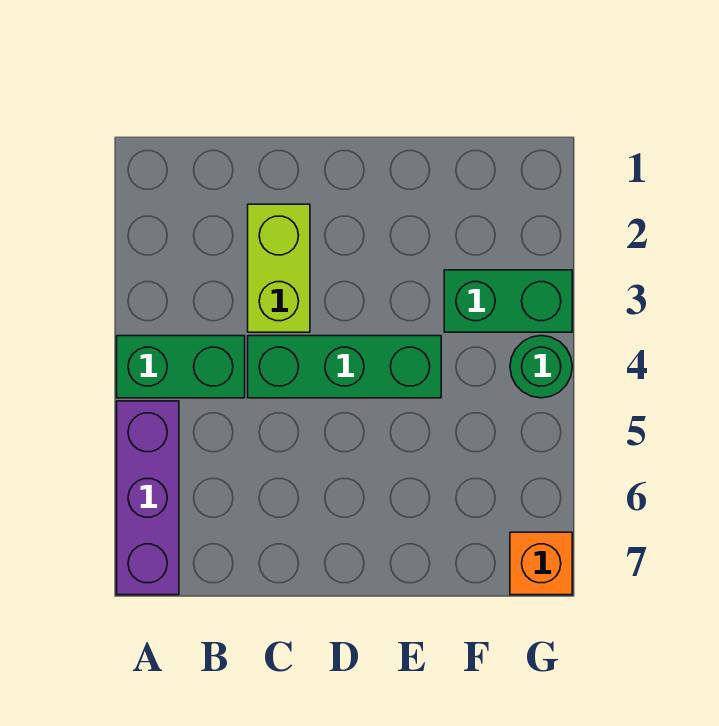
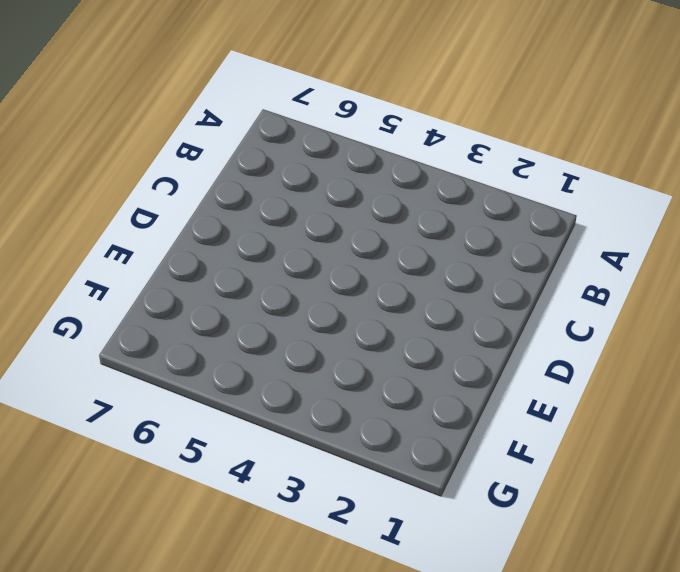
none -> green brick A4:B4 level 1
none -> purple brick A5:A7 level 1

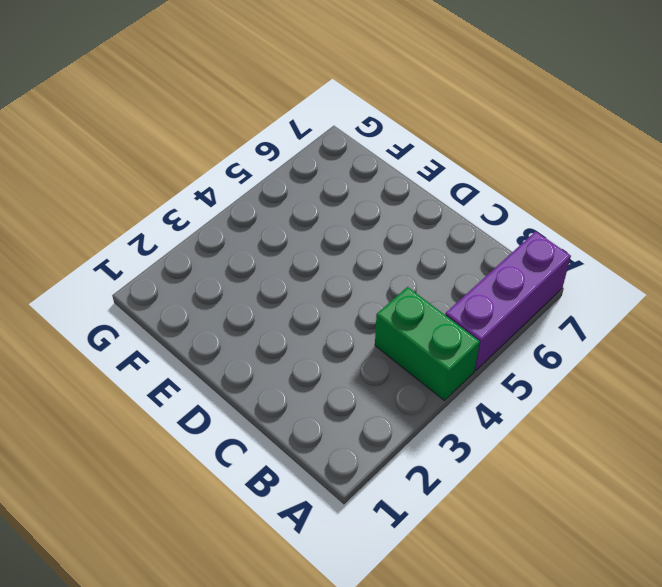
none -> lime brick C2:C3 level 1
none -> green brick C4:E4 level 1

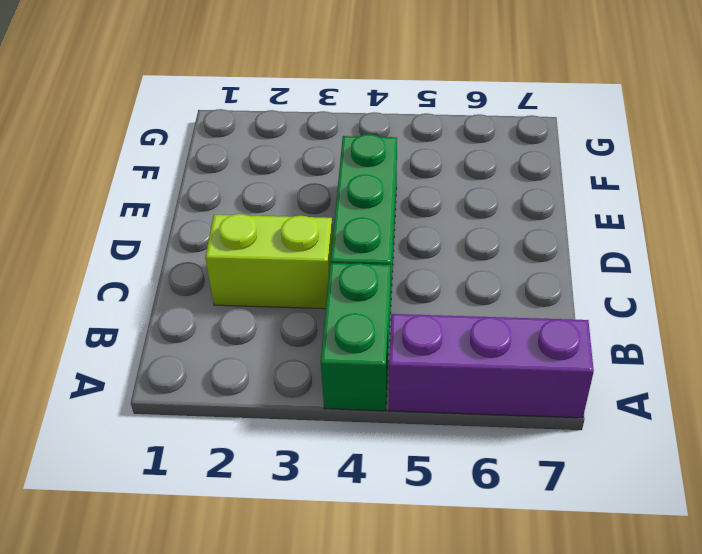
none -> green brick F3:G3 level 1
none -> green round brick G4 level 1

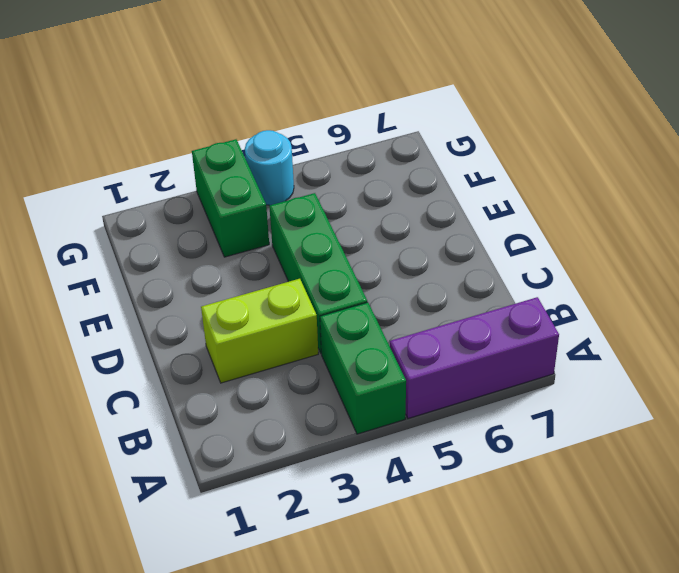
cyan round brick G4 level 1 -> green round brick G4 level 1
none -> orange brick G7 level 1

